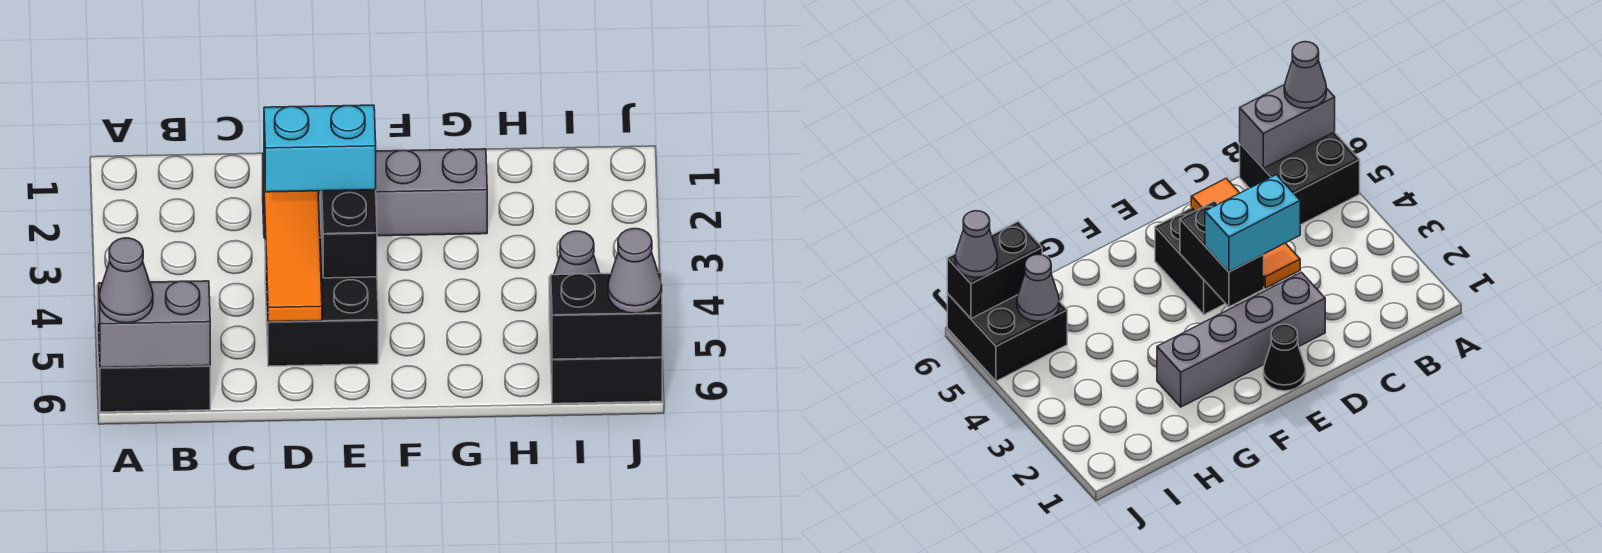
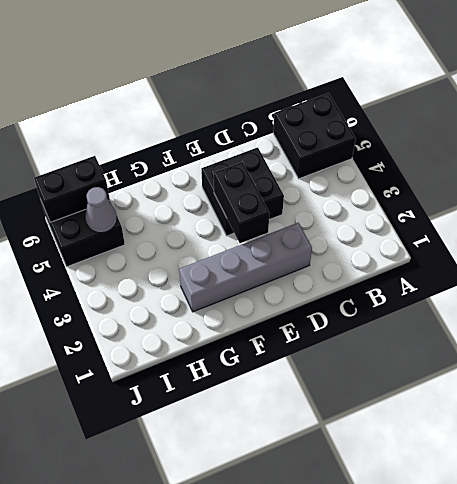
none -> black cone E1 level 1
none -> grey brick A6:B6 level 2
none -> orange tile D3:D5 level 2

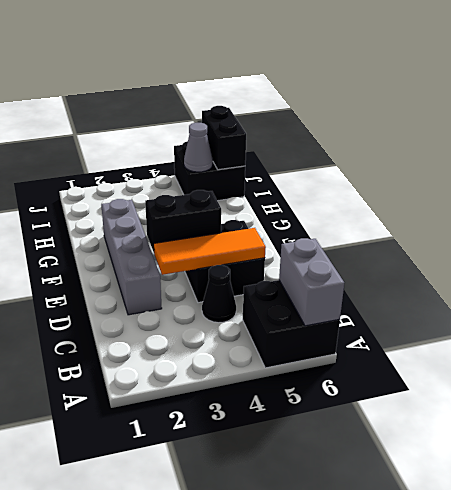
black cone C4 level 1 -> black cone E1 level 1
none -> grey cone A6 level 3
none -> cyan brick D3:E3 level 3
none -> grey cone J6 level 3

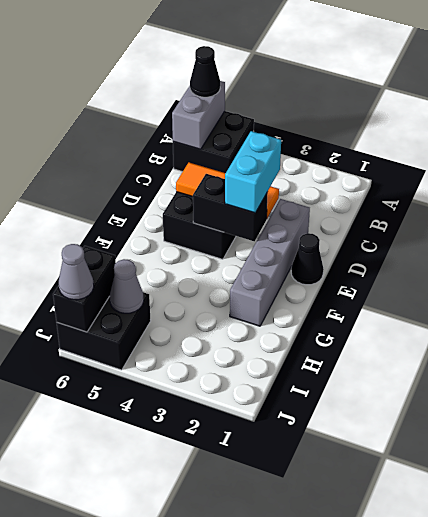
black cone A6 level 3 -> grey cone A6 level 3

